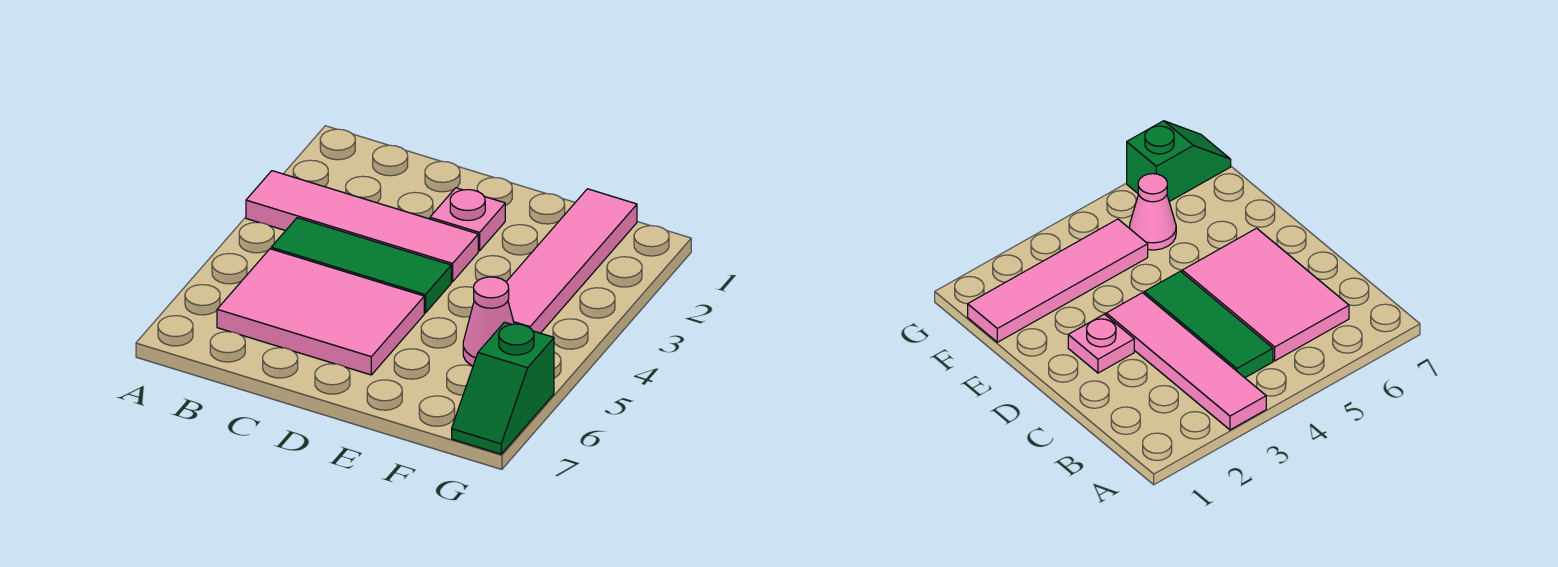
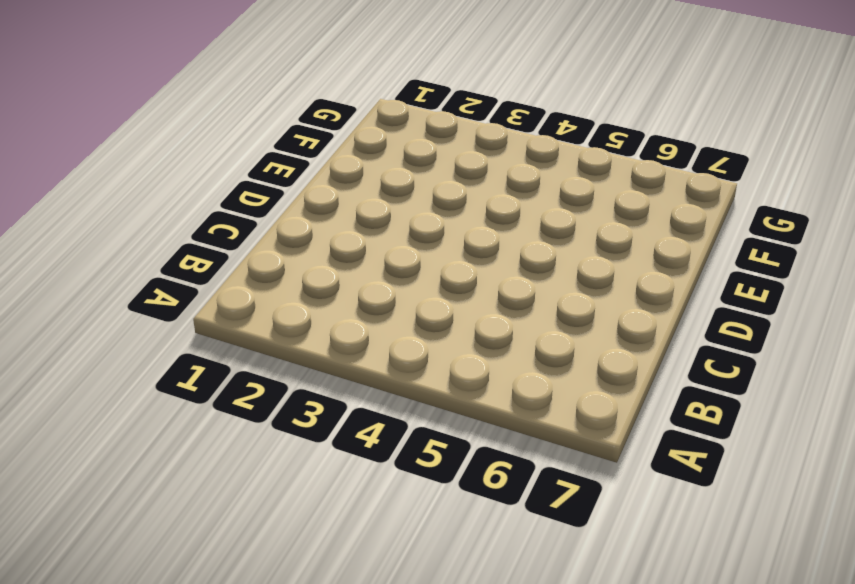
none -> pink tile A3:D3 level 1
none -> green tile B4:D4 level 1

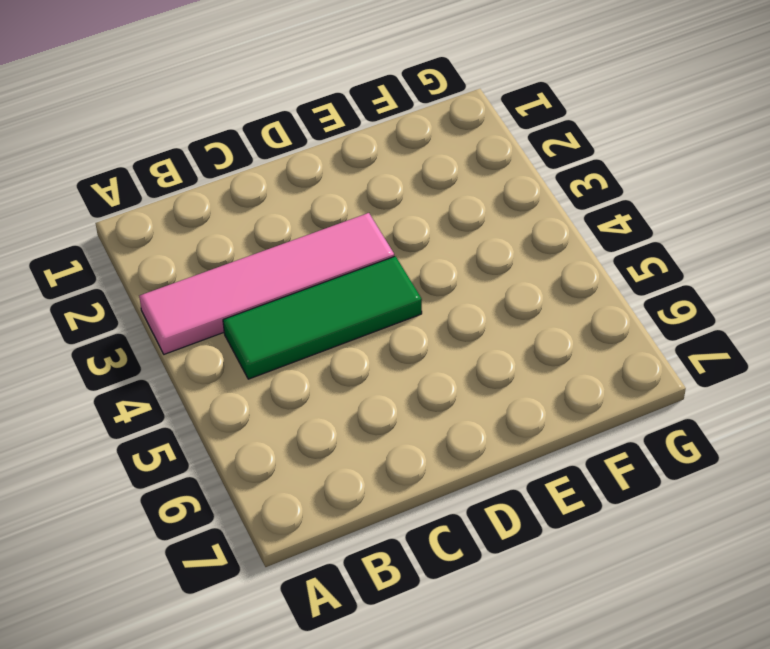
none -> pink tile B5:D6 level 1
none -> pink plate D2 level 1

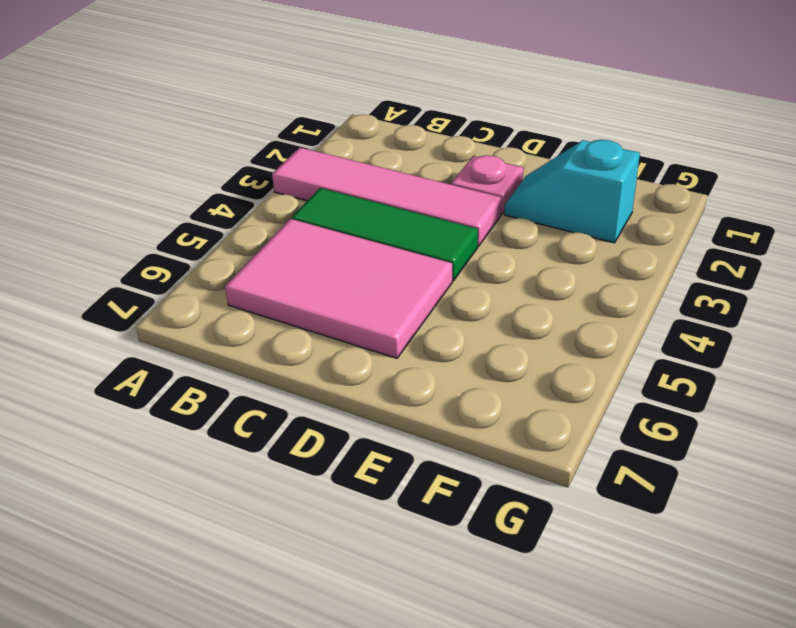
cyan slope E2:F2 level 1 top F -> pink tile F1:F4 level 1
none -> pink cone F5 level 1
none -> green slope G6:G7 level 1 top 6

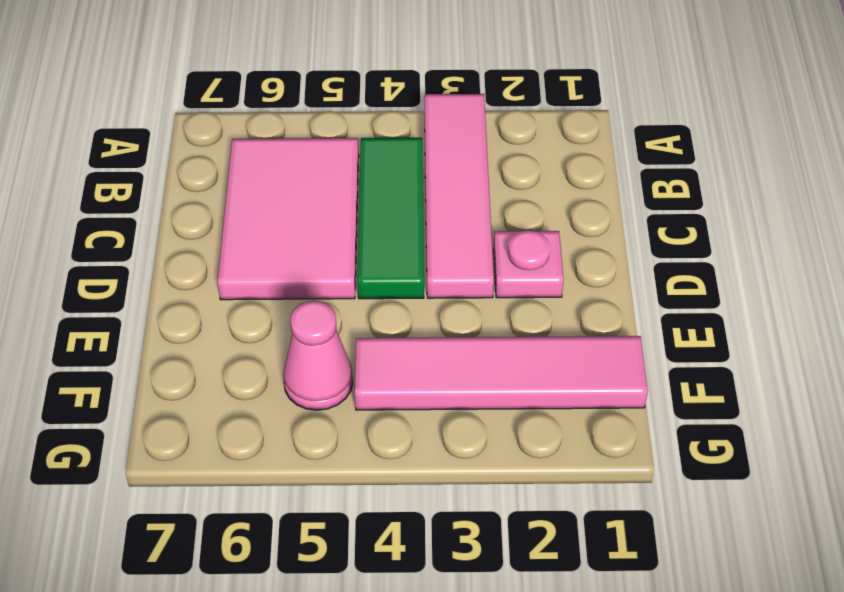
none -> green slope G6:G7 level 1 top 6

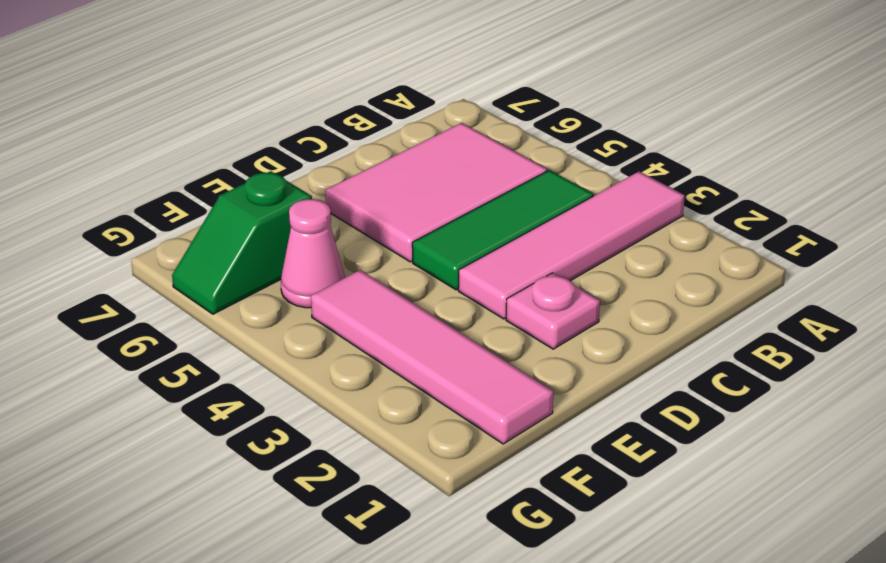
green slope F6:G6 level 1 top F -> green slope G6:G7 level 1 top 6

